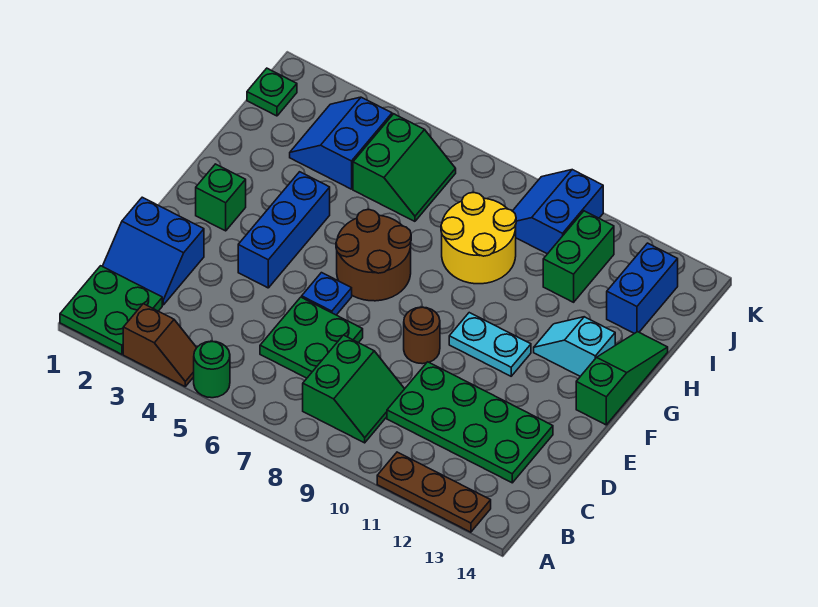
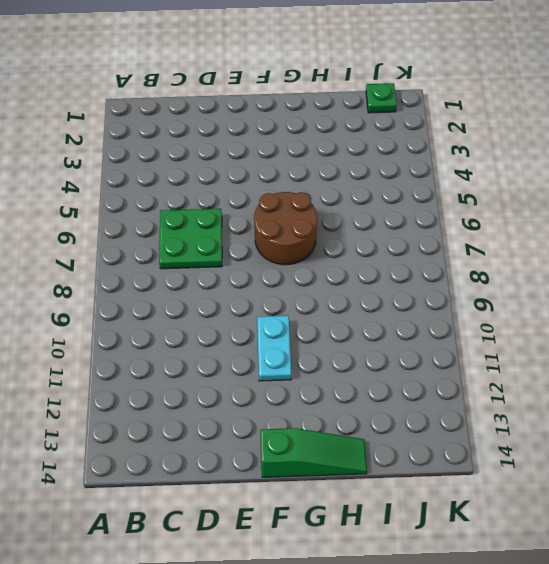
none -> green plate A1:B2 level 1
none -> brown slope A3:A4 level 1 top 3
none -> green round brick A5 level 1

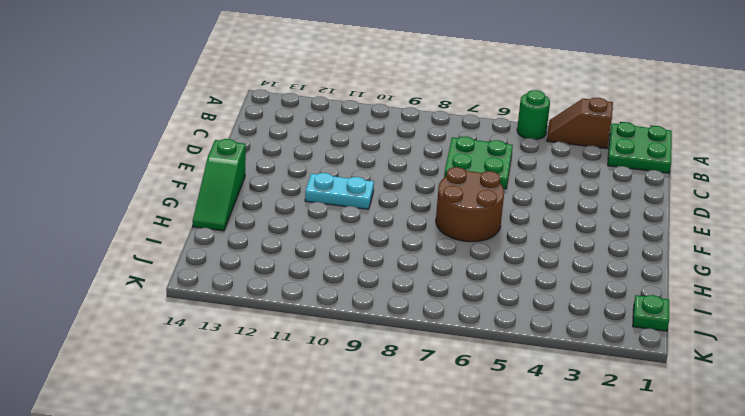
none -> brown plate A11:A13 level 1
none -> green slope B8:C9 level 1 top 8
none -> blue slope C1:D2 level 1 top D

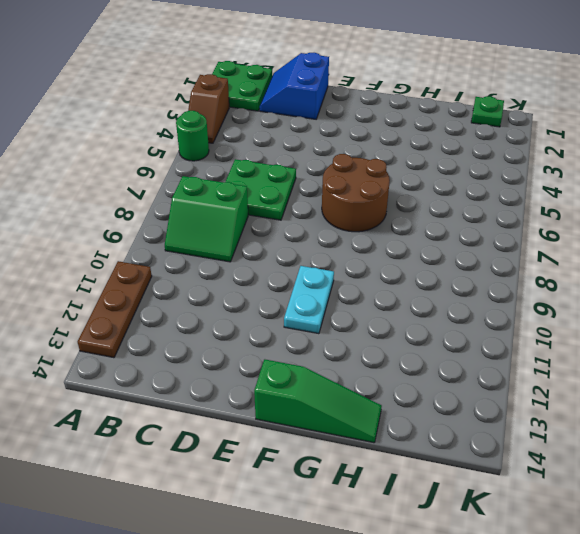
none -> green plate C10:D13 level 1
none -> blue brick E4:G4 level 1
none -> blue plate E6 level 1

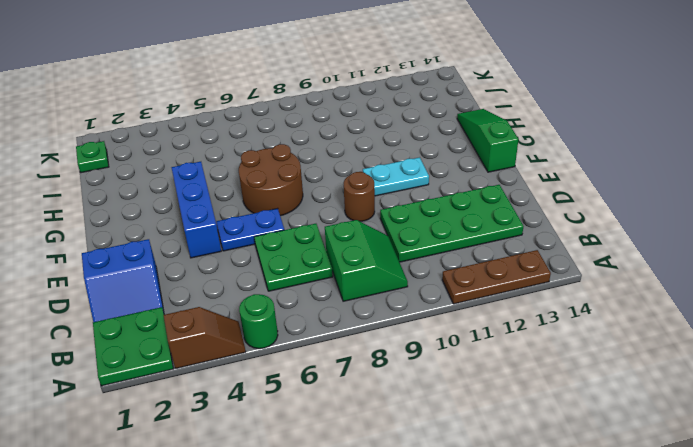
blue plate E5:E6 level 1 -> blue plate E6 level 1
none -> green brick F2 level 1
none -> cyan slope G12:G13 level 1 top 13
none -> yellow round brick H8:I9 level 1

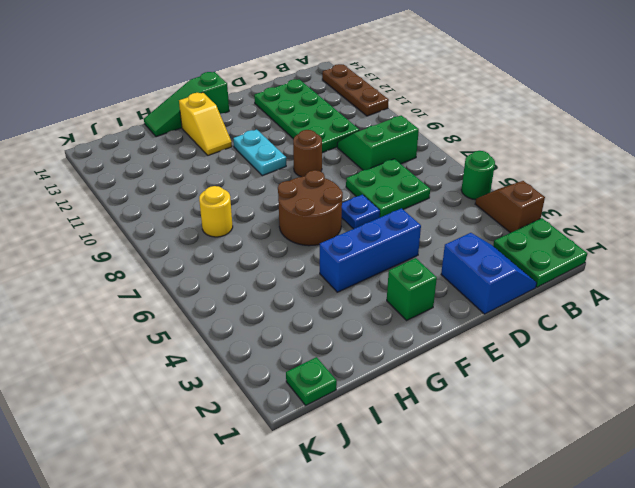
yellow slope G12:G13 level 1 top 13 -> cyan slope G12:G13 level 1 top 13
yellow round brick I8 level 1 -> yellow round brick H8:I9 level 1
none -> blue slope I3:J4 level 1 top 4
none -> green slope I5:J6 level 1 top 5
none -> green brick I11:J11 level 1

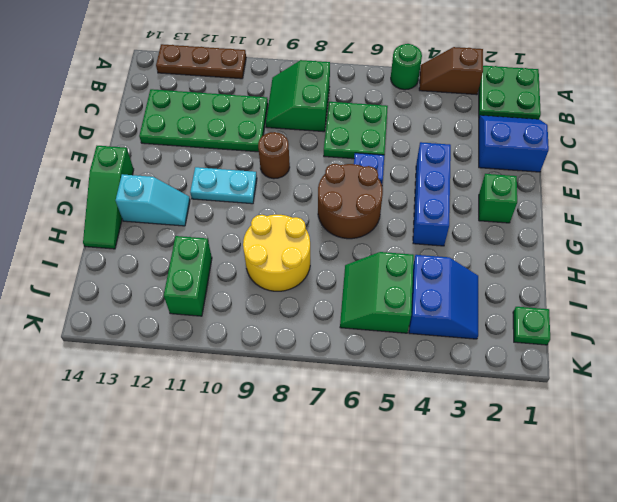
none -> blue brick I13:J13 level 1
none -> blue slope J9:K10 level 1 top 10

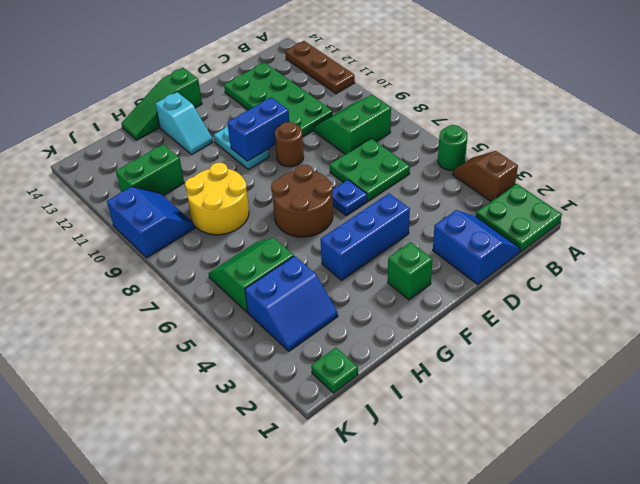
blue brick E10:F10 level 2 -> blue brick I13:J13 level 1
blue slope J9:K10 level 1 top K -> blue slope J9:K10 level 1 top 10

